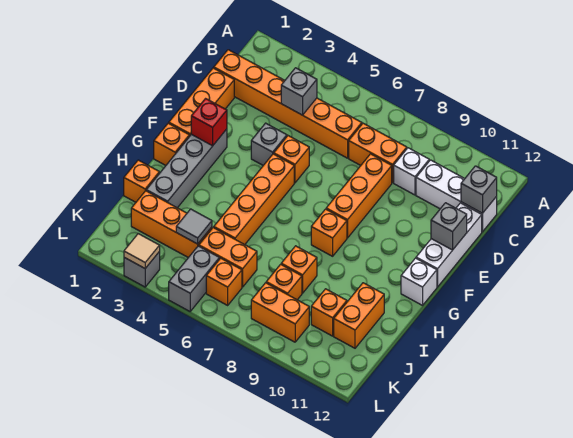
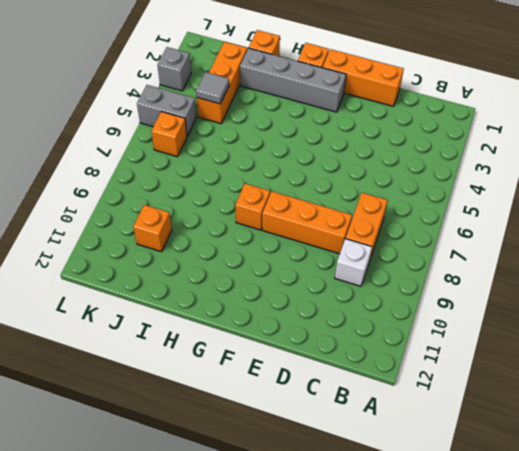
none -> orange brick C1:C6 level 1
none -> white brick C10:C12 level 1
none -> white brick D12:F12 level 1
none -> grey brick E4 level 1

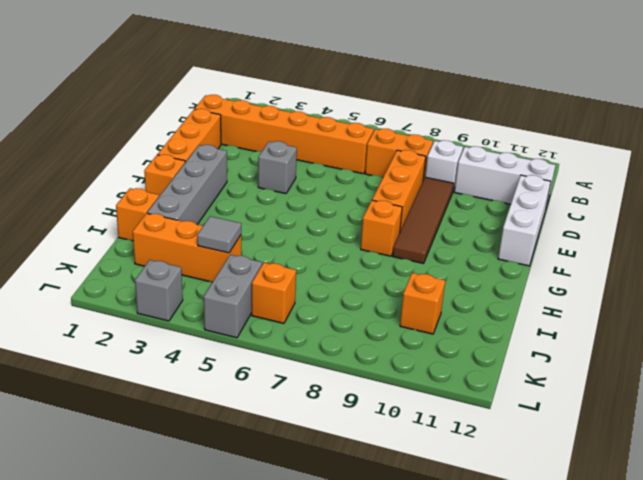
brown tile D9:G9 level 1 -> none
none -> orange brick E5 level 1
none -> orange brick F5:I5 level 1
none -> white brick G12 level 1
none -> orange brick I8 level 1

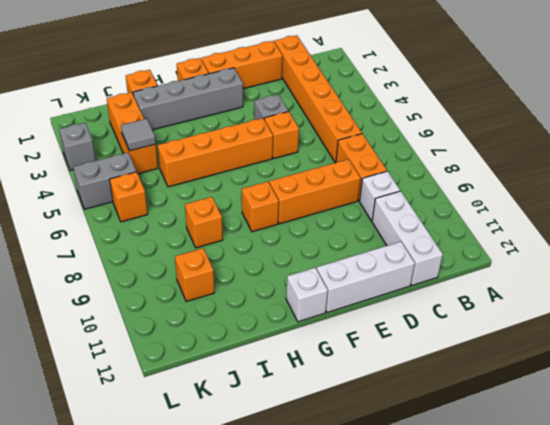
none -> orange brick I11:J11 level 1
none -> orange brick J5:J6 level 1
none -> orange brick J8 level 1
none -> orange brick K8:K9 level 1

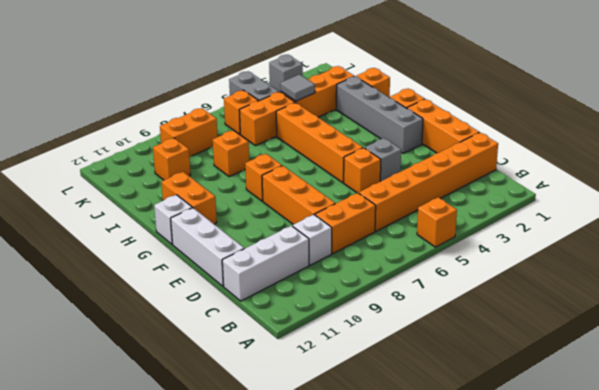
orange brick A5 level 1 -> orange brick J8 level 1
orange brick G11:H11 level 1 -> orange brick I11:J11 level 1
none -> grey brick C4 level 2
none -> grey brick C12 level 2
none -> grey brick E12 level 2
none -> red brick F2 level 2

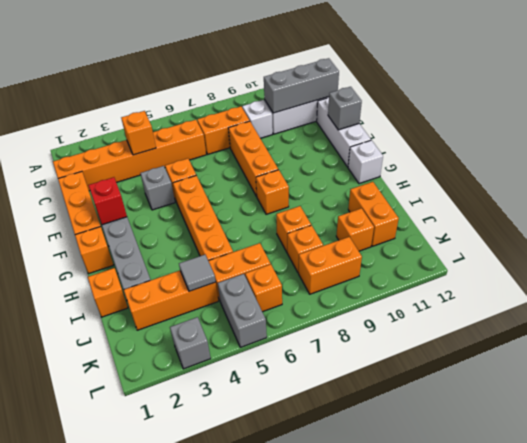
orange brick C4 level 2 -> grey brick C4 level 2
grey brick C10:C12 level 2 -> grey brick C12 level 2
none -> tan tile L3 level 2

